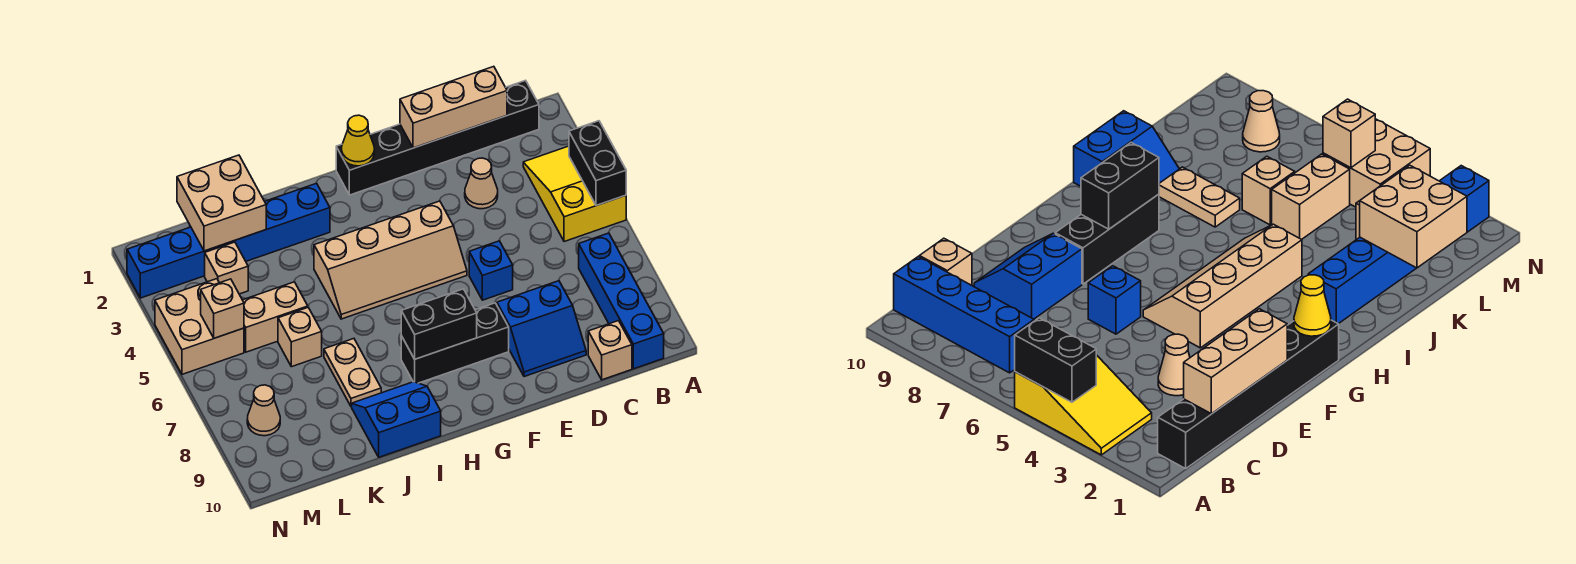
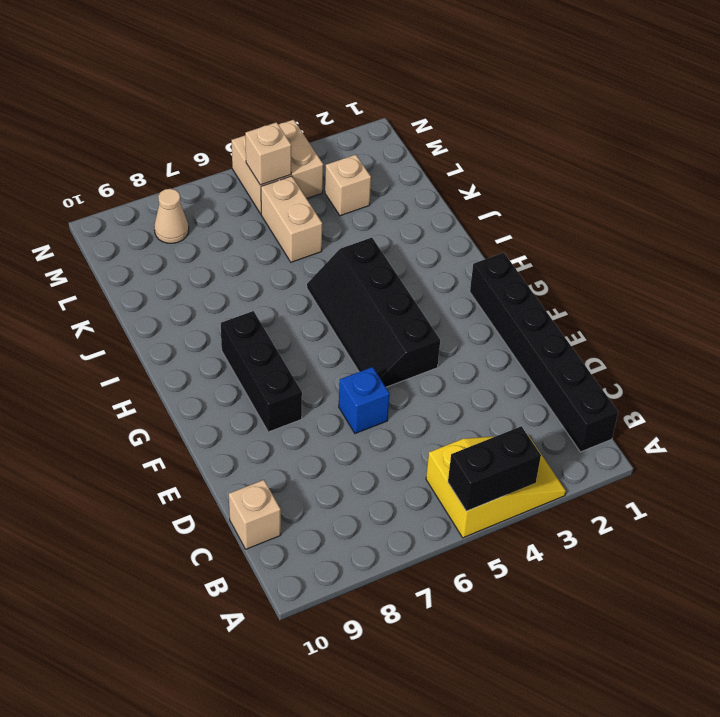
black slope F4:I5 level 1 top 4 -> tan slope F4:I5 level 1 top 4
none -> blue brick B7:B10 level 1
none -> tan cone D3 level 1
none -> blue slope D8:E9 level 1 top 8

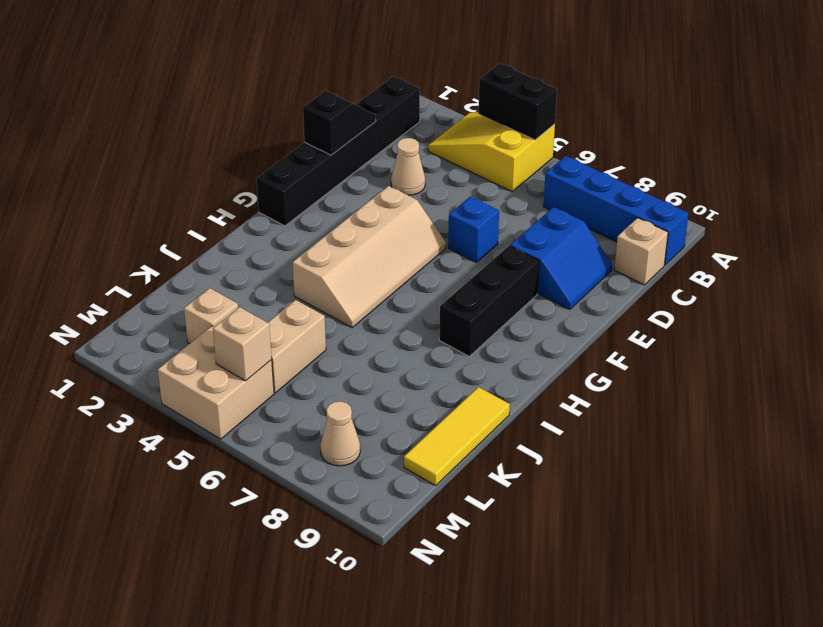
black slope D1:E1 level 2 top E -> tan brick C1:E1 level 2
yellow tile J10:L10 level 1 -> blue slope I9:J10 level 1 top 10
none -> blue brick I2:N2 level 1
none -> tan plate J7:J8 level 1
none -> tan brick K6 level 1

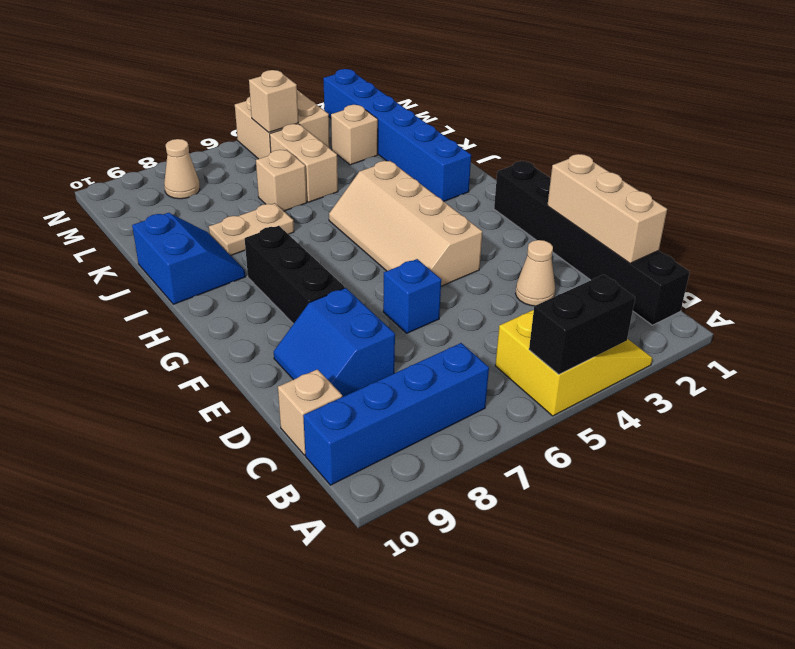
none -> yellow cone G1 level 2
none -> black brick G8:H8 level 2
none -> tan brick K1:L2 level 2

